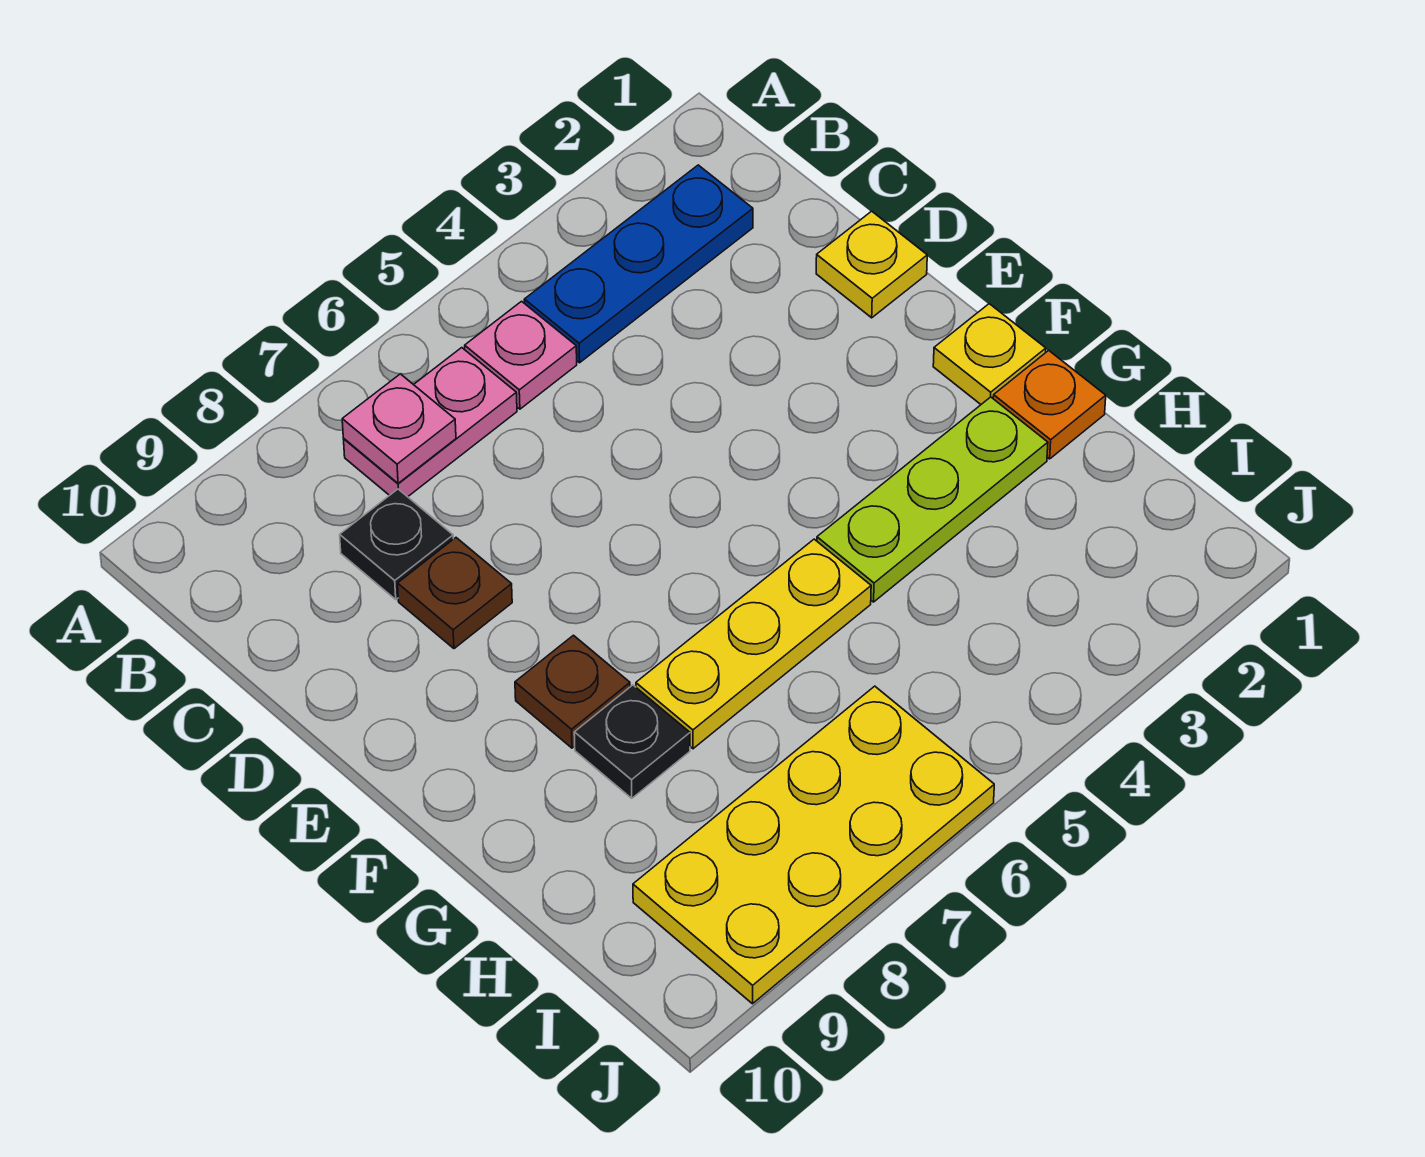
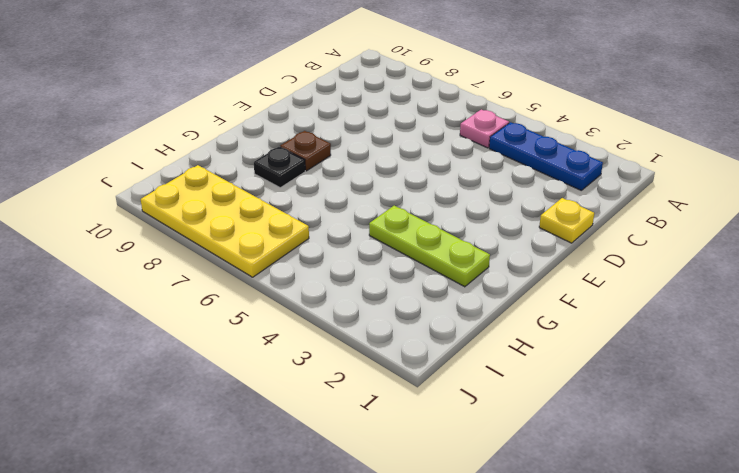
none -> pink plate B6:B7 level 1
none -> black plate C8 level 1
none -> brown plate D8 level 1

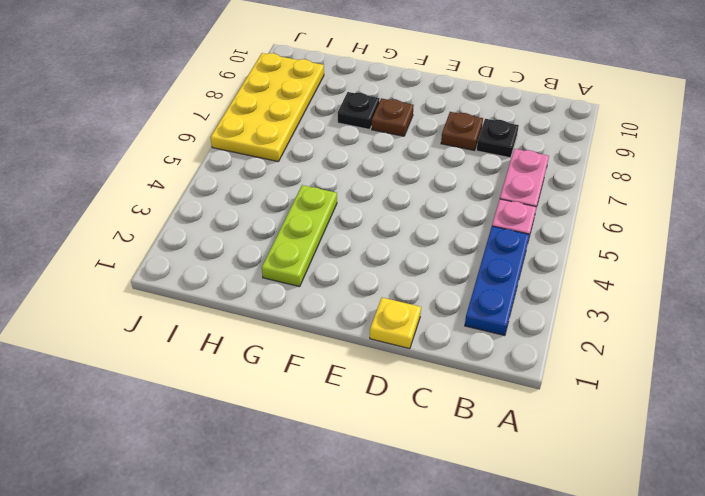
none -> yellow plate F1 level 1
none -> orange plate G1 level 1
none -> yellow plate G5:G7 level 1

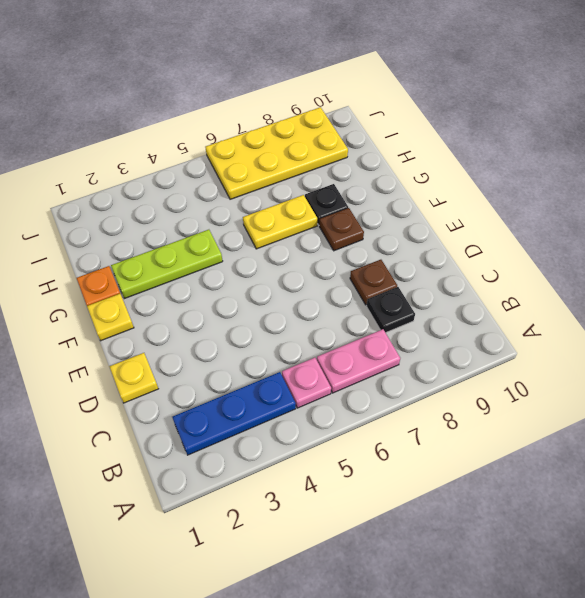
yellow plate G6:G7 level 1 -> yellow plate G5:G7 level 1
none -> pink plate B7 level 2

